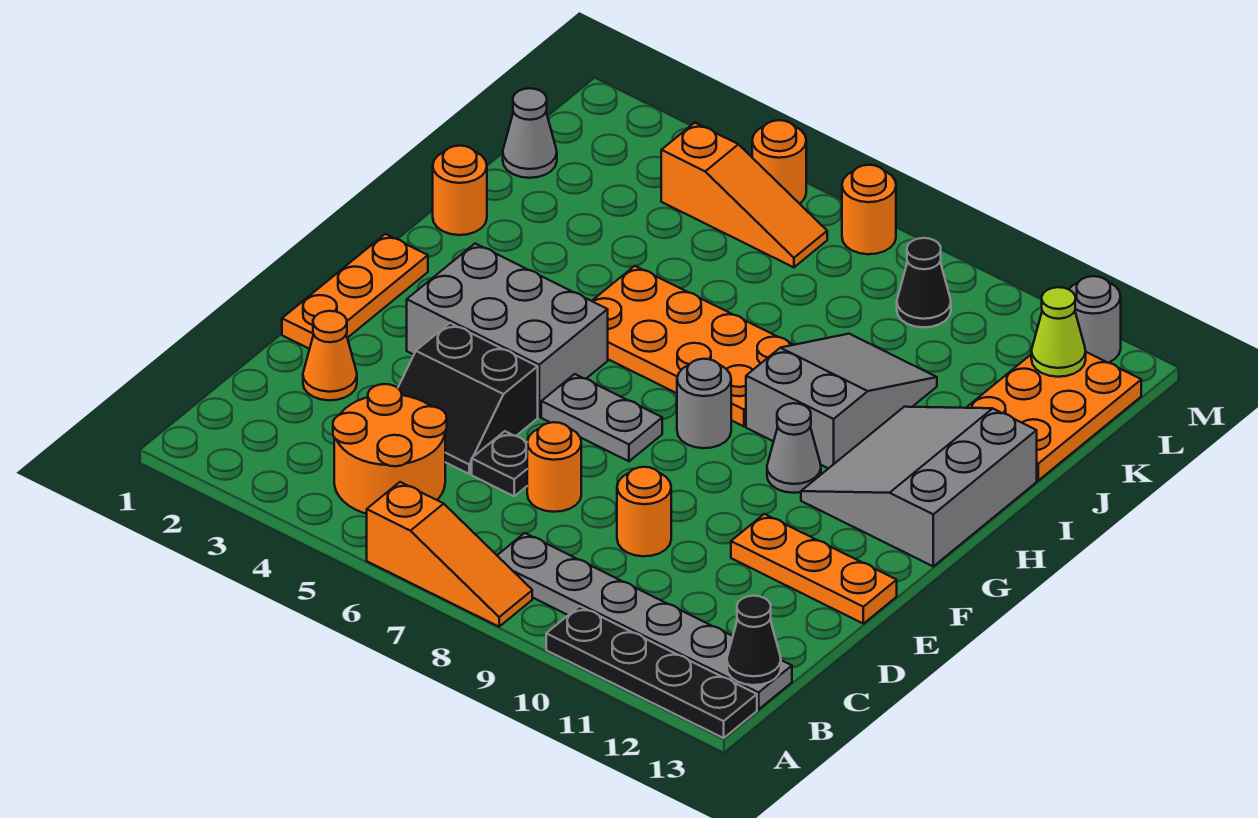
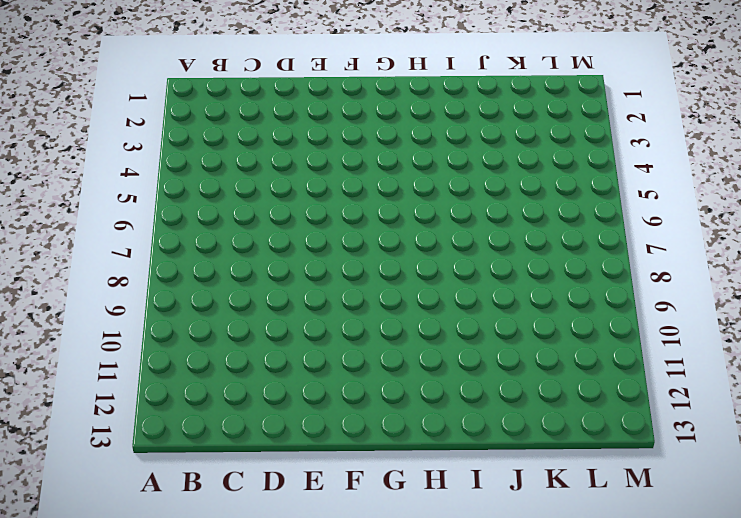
none -> orange slope A6:A8 level 1 top 6
none -> black plate A10:A13 level 1
none -> orange round brick B4:C5 level 1

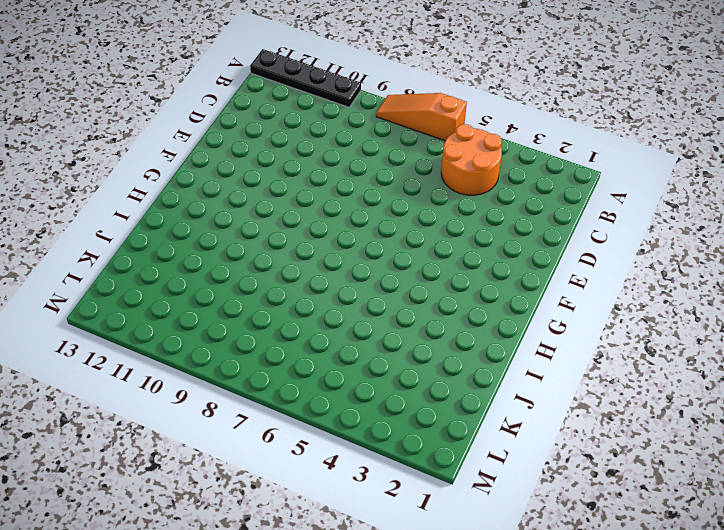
none -> grey plate B8:B13 level 1
none -> orange cone D2 level 1
none -> black slope D4:E5 level 1 top E

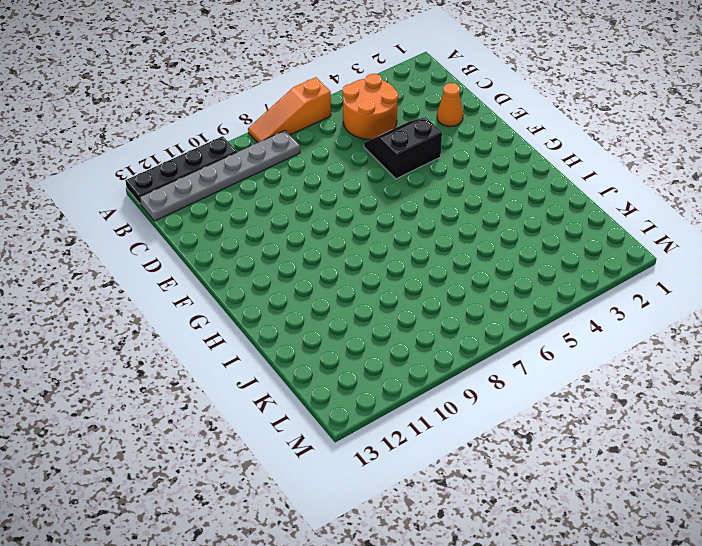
none -> black plate D6 level 1
none -> orange round brick D7 level 1
none -> orange round brick D9 level 1

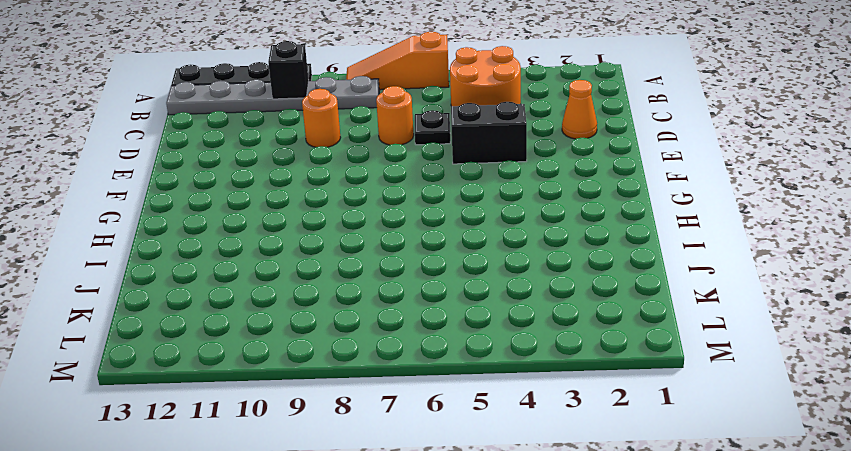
black brick B10 level 2 -> none
none -> orange plate E1:G1 level 1
none -> orange plate E11:E13 level 1
none -> grey brick F3:G5 level 1

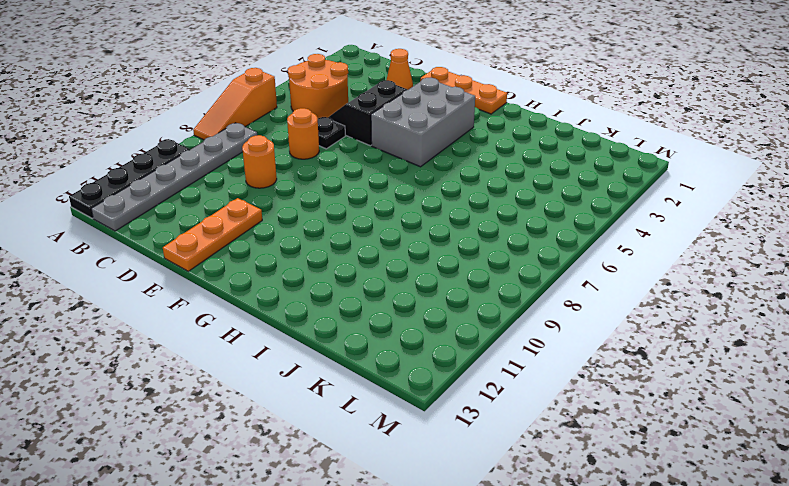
none -> grey plate F6:F7 level 1
none -> grey round brick G8 level 1
none -> grey cone G10 level 1

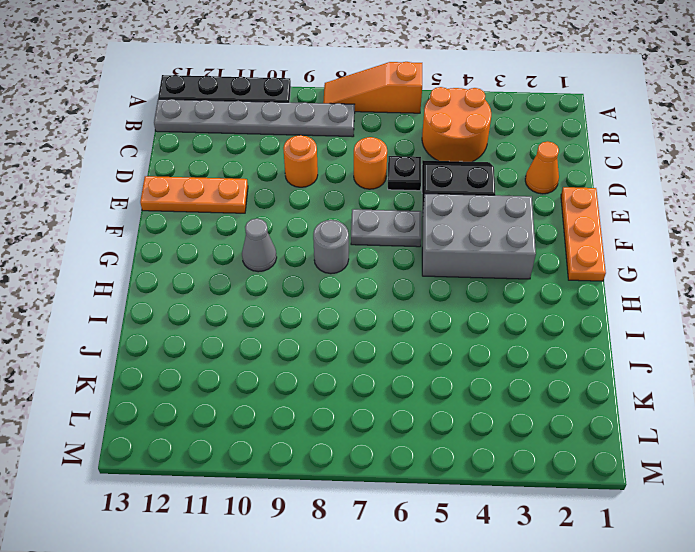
none -> grey slope G11:I13 level 1 top 13
none -> orange plate H5:I8 level 1
none -> grey slope H9:J10 level 1 top H

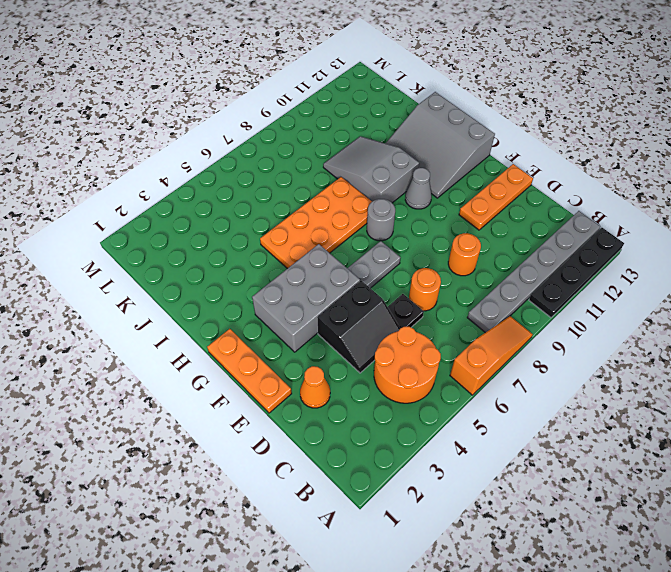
none -> orange round brick I1 level 1
none -> orange plate J12:L13 level 1
none -> grey cone K1 level 1

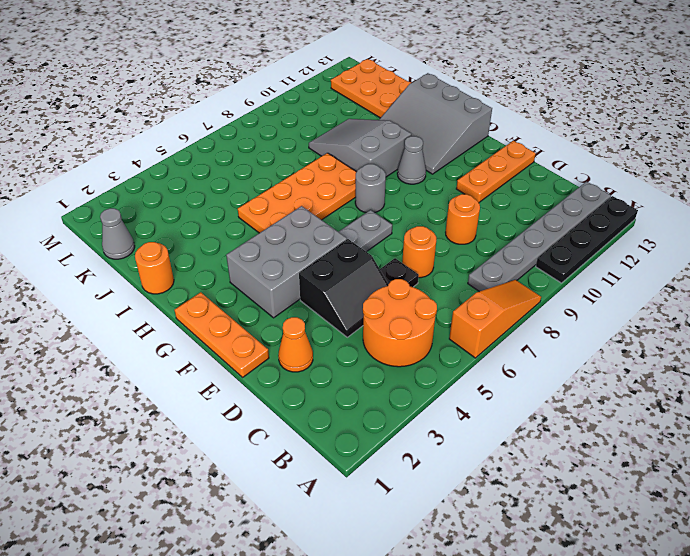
none -> orange slope L4:L6 level 1 top 4
none -> black cone L9 level 1
none -> orange round brick M5 level 1

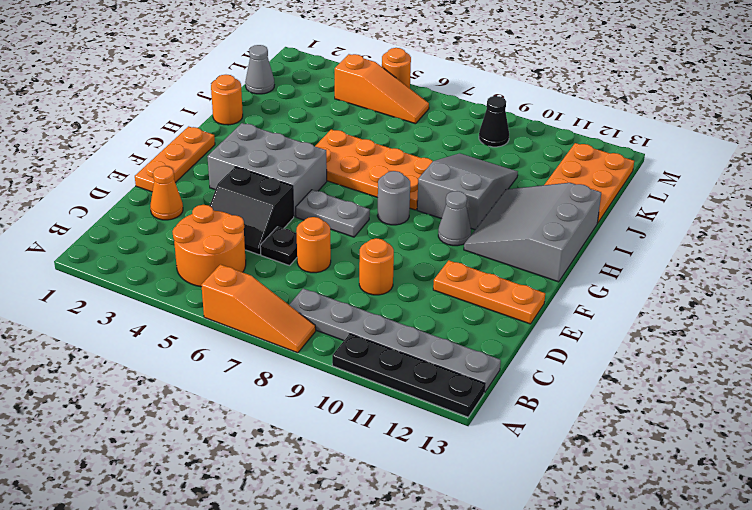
none -> orange round brick M7 level 1
none -> grey round brick M12 level 1
none -> black cone B13 level 2

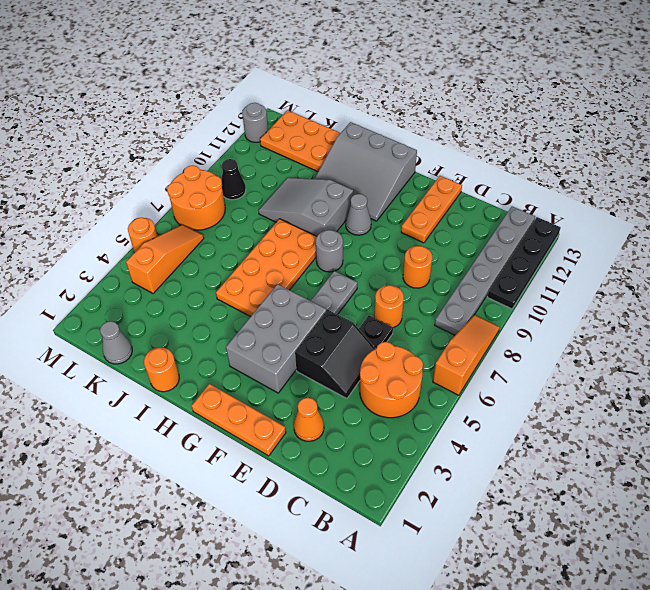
orange round brick L7:M8 level 1 -> orange round brick M7 level 1
none -> black cone B13 level 2
none -> lime cone L12 level 2

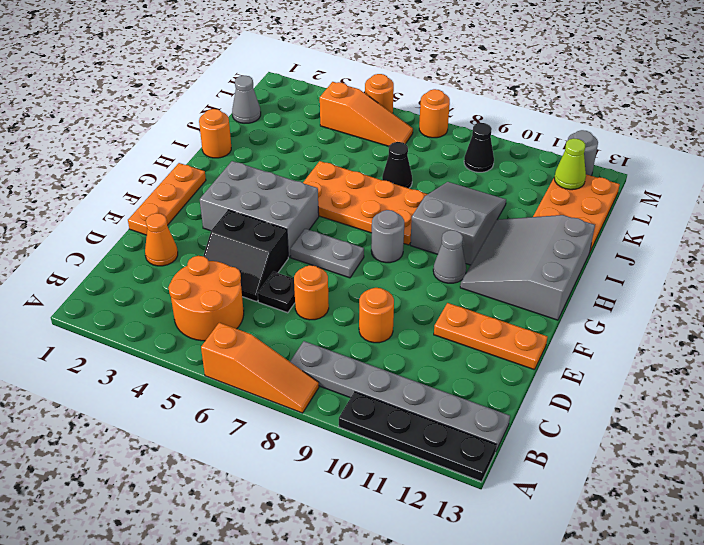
black cone J7 level 1 -> black cone B13 level 2

